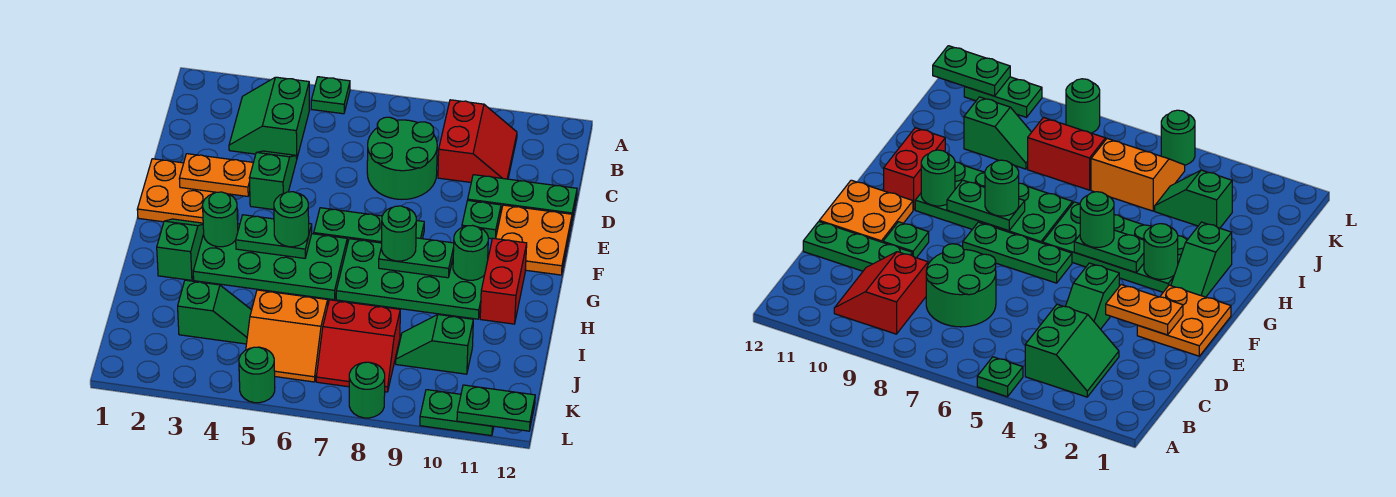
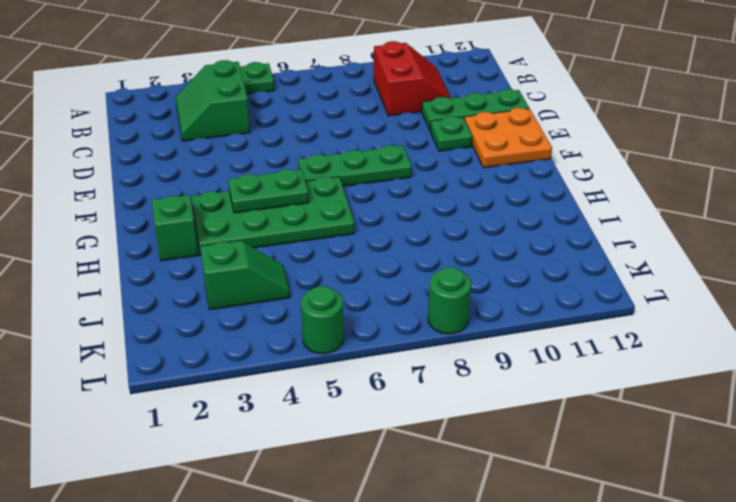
none -> green round brick C7:D8 level 1
none -> green slope D4:E4 level 1 top E
none -> orange plate E1:F2 level 1

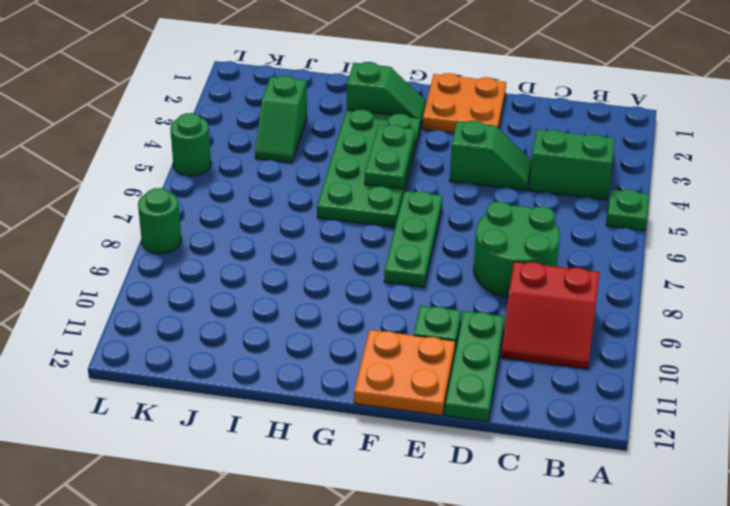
none -> green plate G7:H10 level 1
none -> red brick G11:H11 level 1
none -> orange slope J5:K6 level 1 top J

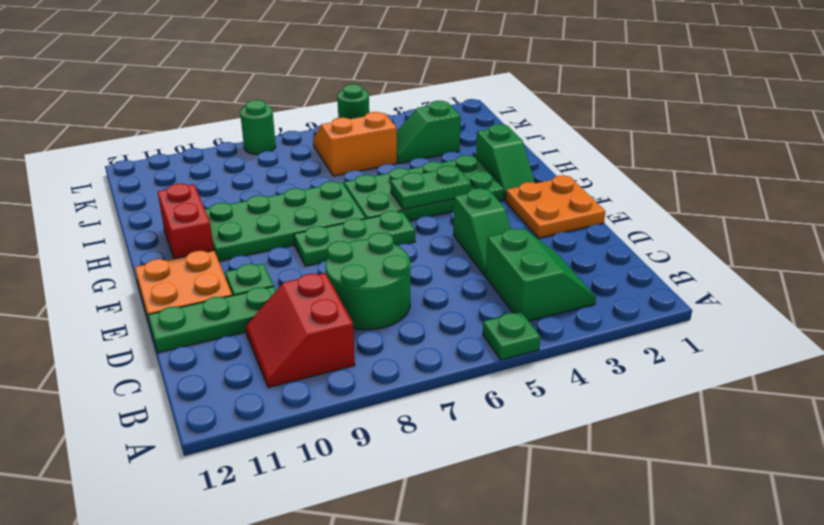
none -> red slope J7:K8 level 1 top J
none -> green slope J9:J10 level 1 top 10
none -> green plate L10:L11 level 1

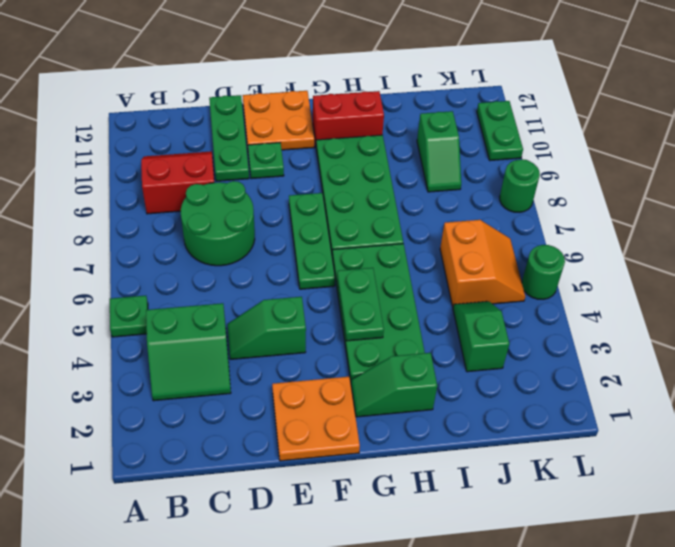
none -> red slope J7:K8 level 1 top J
none -> orange plate E2:E3 level 2
none -> green round brick G3 level 2

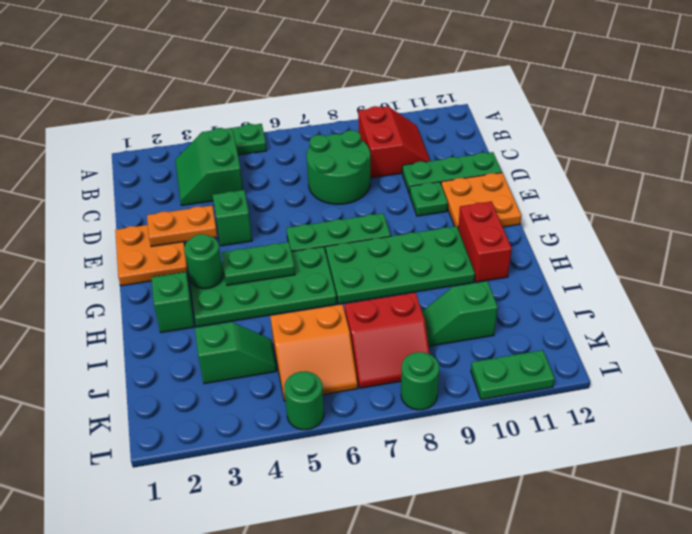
none -> green plate G8:G9 level 2
none -> green round brick G10 level 2
none -> green plate L11:L12 level 2

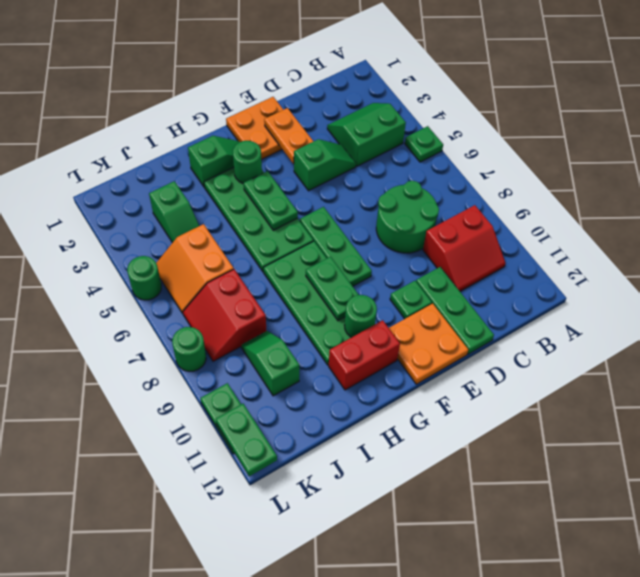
none -> green round brick G5 level 3
none -> green round brick G8 level 3

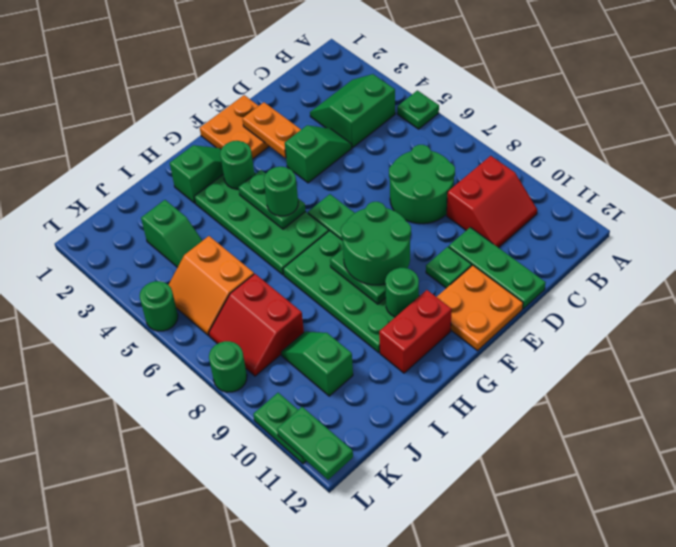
green round brick F8:G9 level 3 -> green round brick G8 level 3

